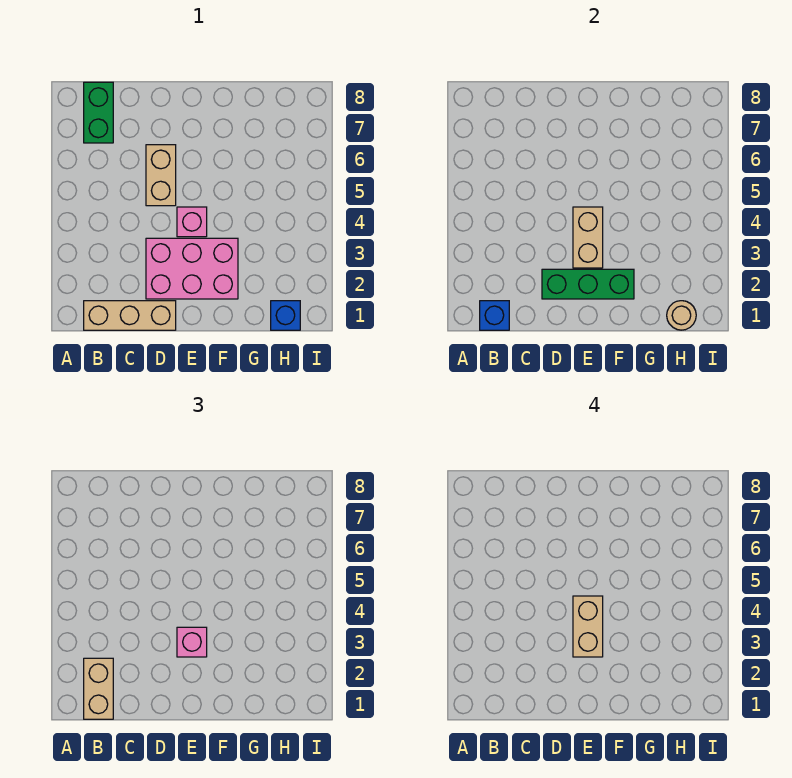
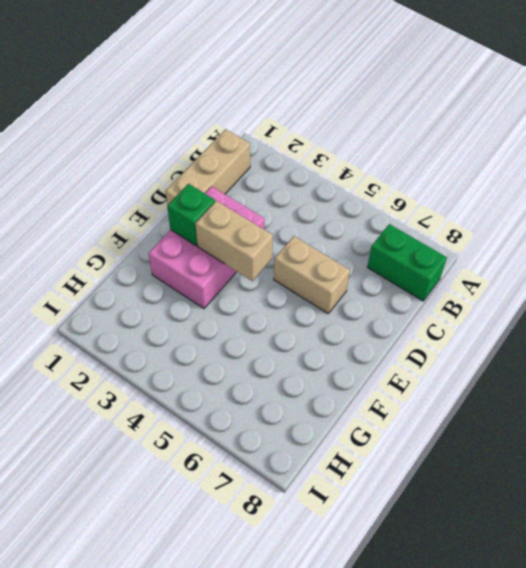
green brick E2 level 2 -> green brick D2:F2 level 2
none -> pink brick E4 level 1
none -> blue brick H1 level 1
none -> blue brick B1 level 2

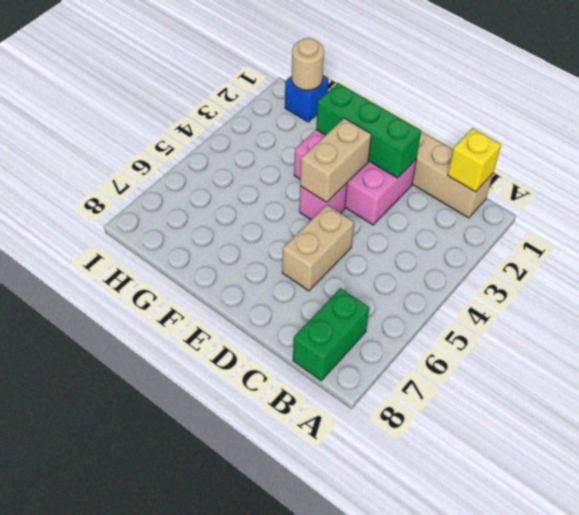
yellow brick B1 level 2 -> blue brick B1 level 2
none -> tan brick B1:B2 level 3
none -> pink brick E3 level 3
none -> tan brick E3:E4 level 4

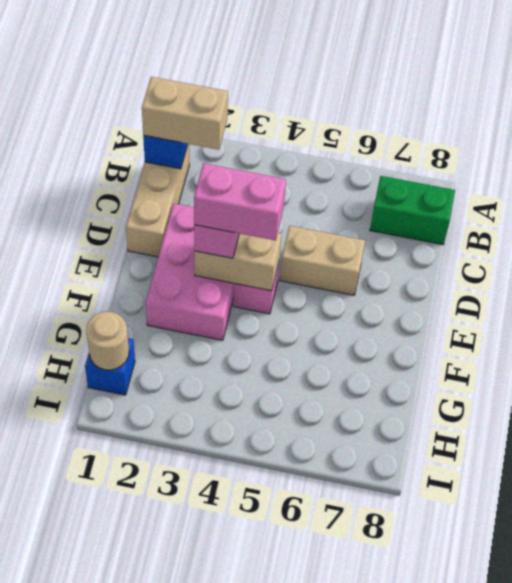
pink brick E3:E4 level 4 -> tan brick E3:E4 level 4
none -> green brick D2:F2 level 2

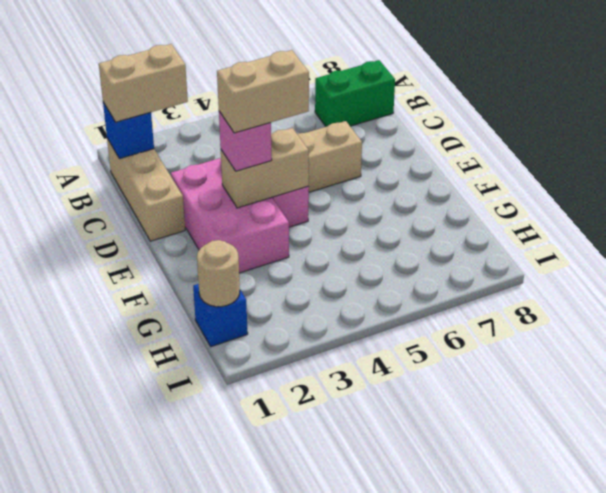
none -> green brick D2:F2 level 2

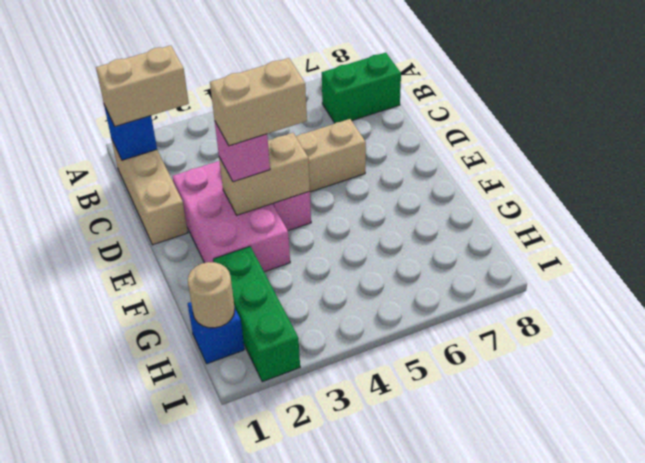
green brick G2:I2 level 1 -> green brick D2:F2 level 2

